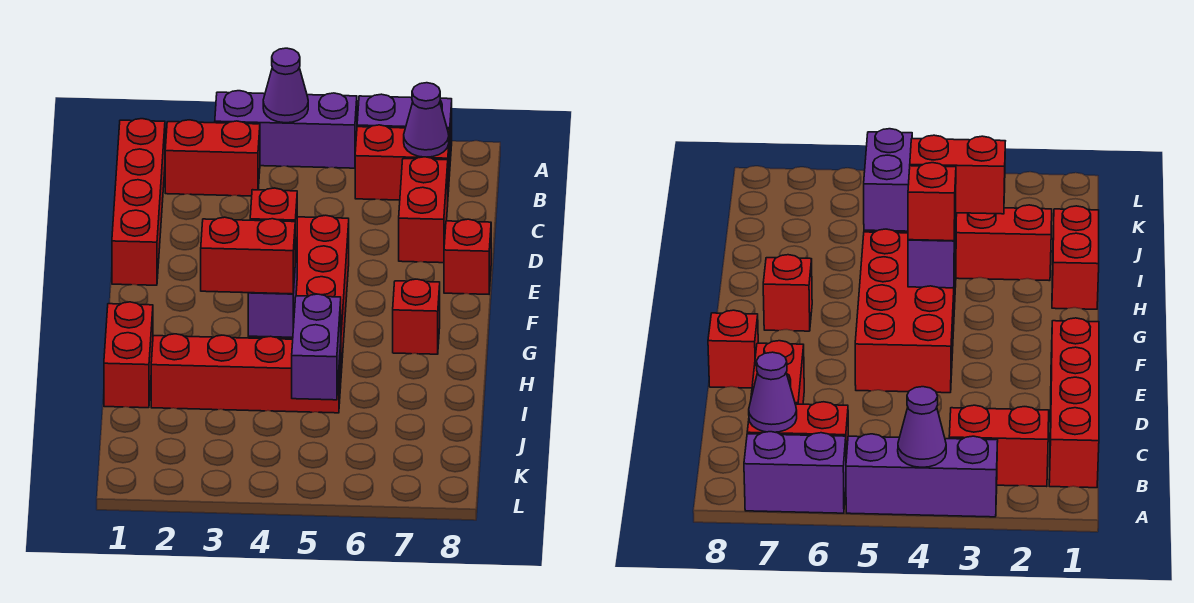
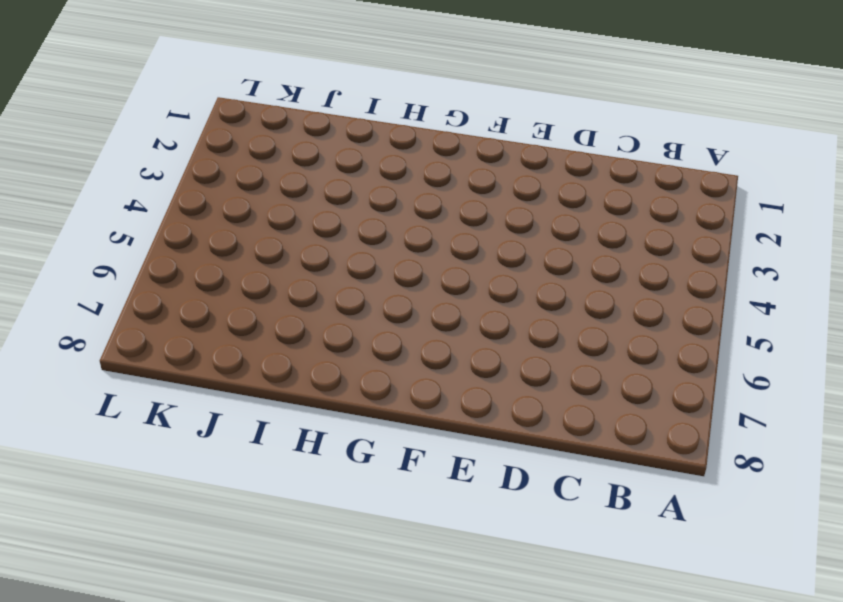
none -> purple brick A3:A5 level 1
none -> purple brick A6:A7 level 1
none -> red brick B1:E1 level 1

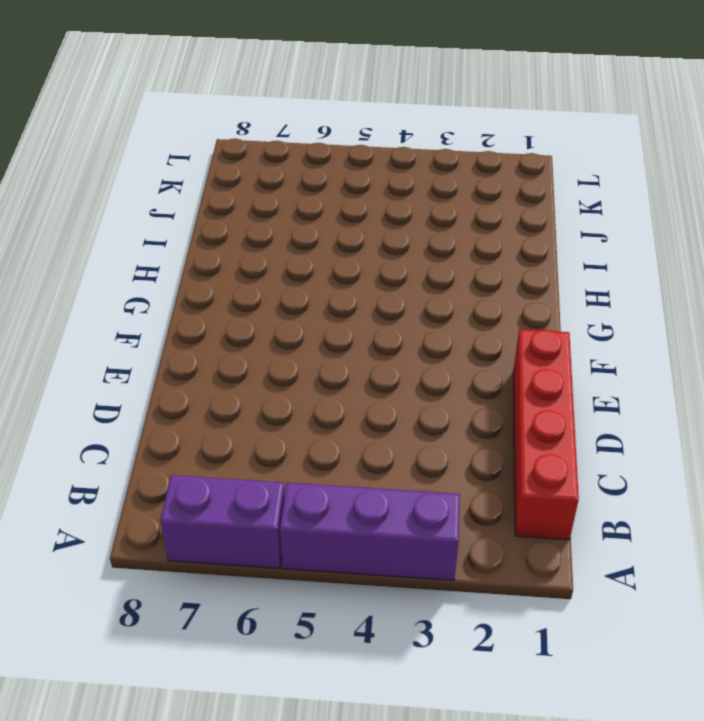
none -> red brick B2:B3 level 1
none -> red brick B6:B7 level 1
none -> red brick C7:D7 level 1

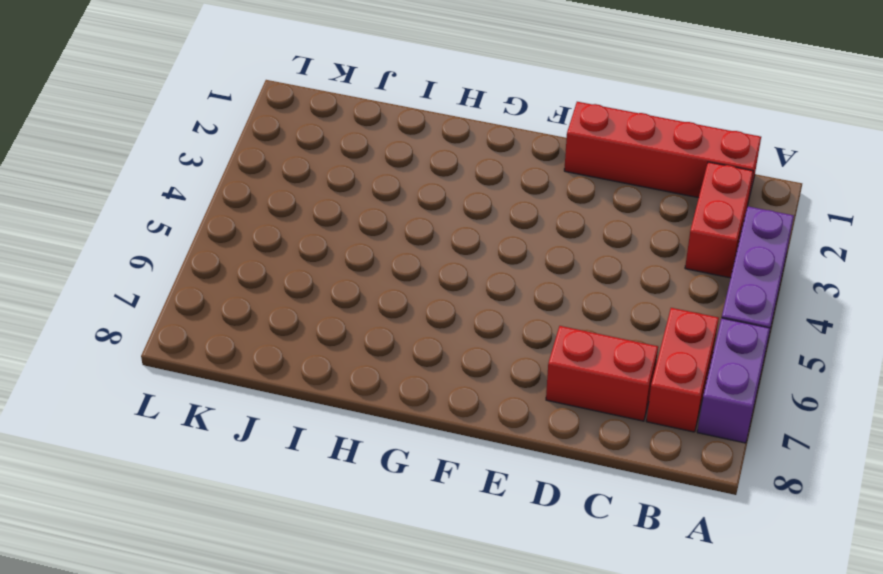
none -> red brick E4:H5 level 1
none -> red brick E8 level 1
none -> red brick G7 level 1

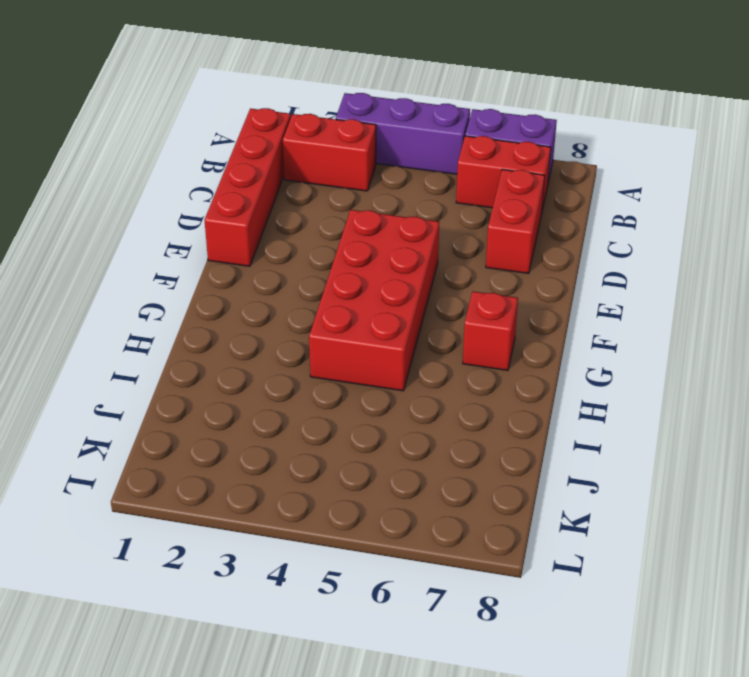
none -> red brick E8 level 1
none -> red brick H1:I1 level 1
none -> red brick I2:I5 level 1

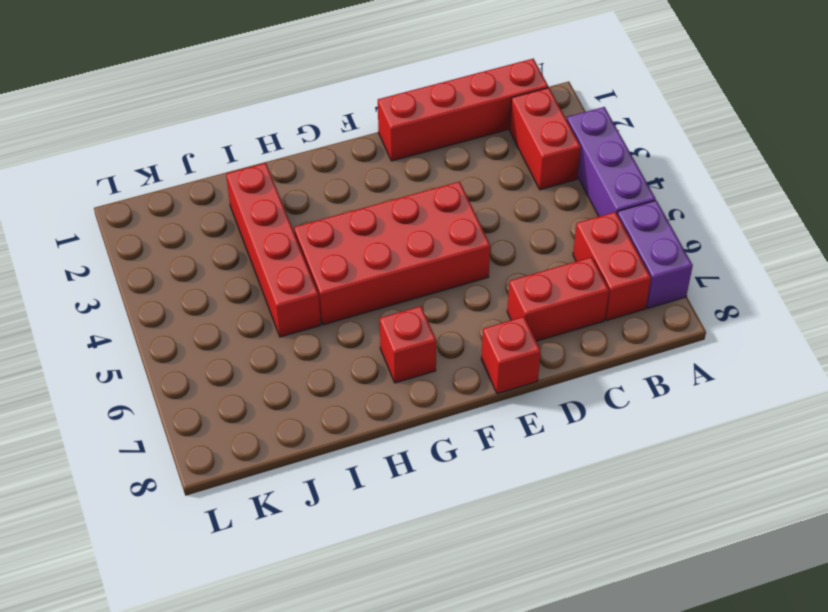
none -> red brick H1:I1 level 1
none -> purple cone A4 level 2
none -> purple cone B7 level 2

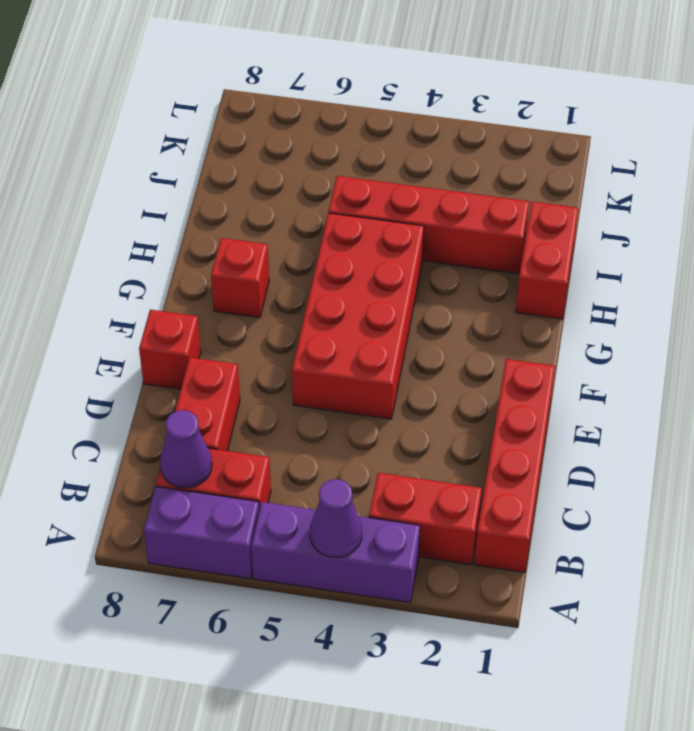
none -> purple brick G4:H4 level 2
none -> purple brick I5:J5 level 2
none -> red brick G4 level 3

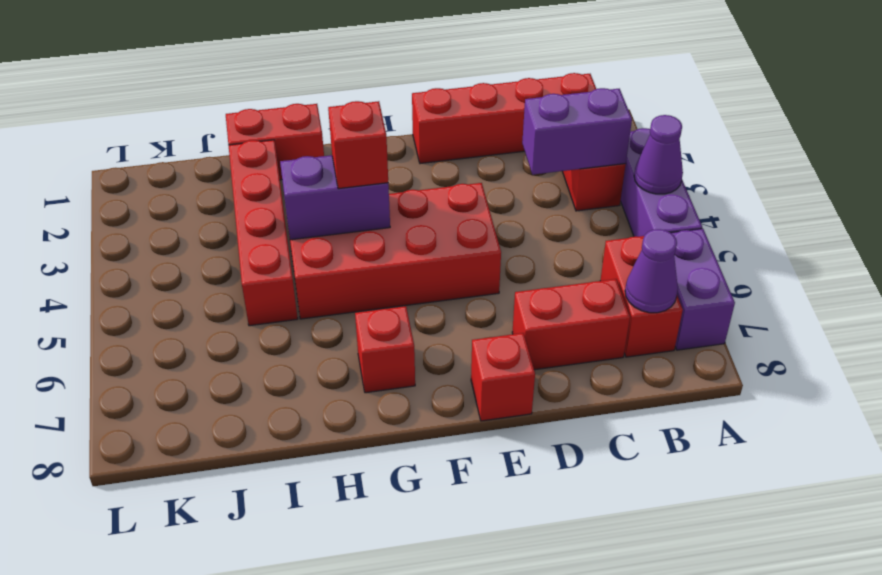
purple brick B3:C3 level 2 -> purple brick I5:J5 level 2
none -> red brick H3:H4 level 3

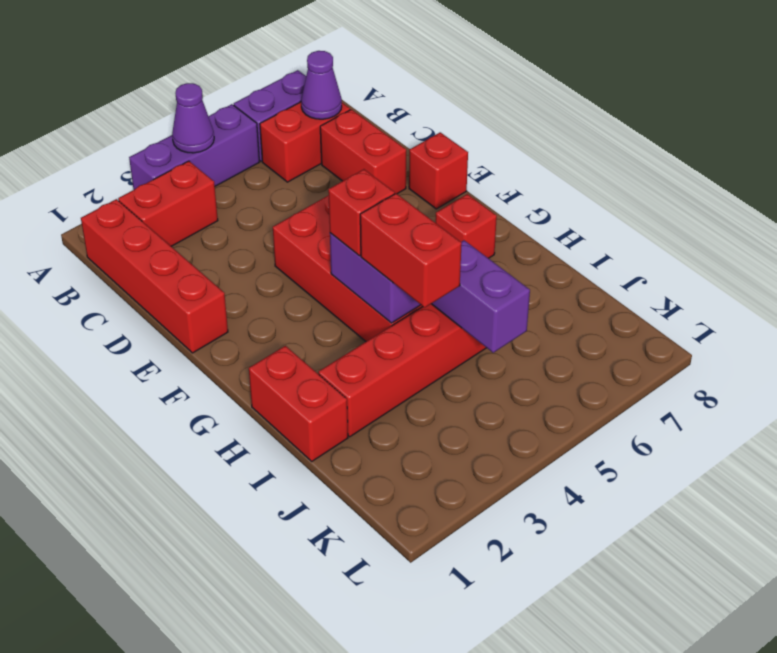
red brick H4:I4 level 3 -> red brick H3:H4 level 3

